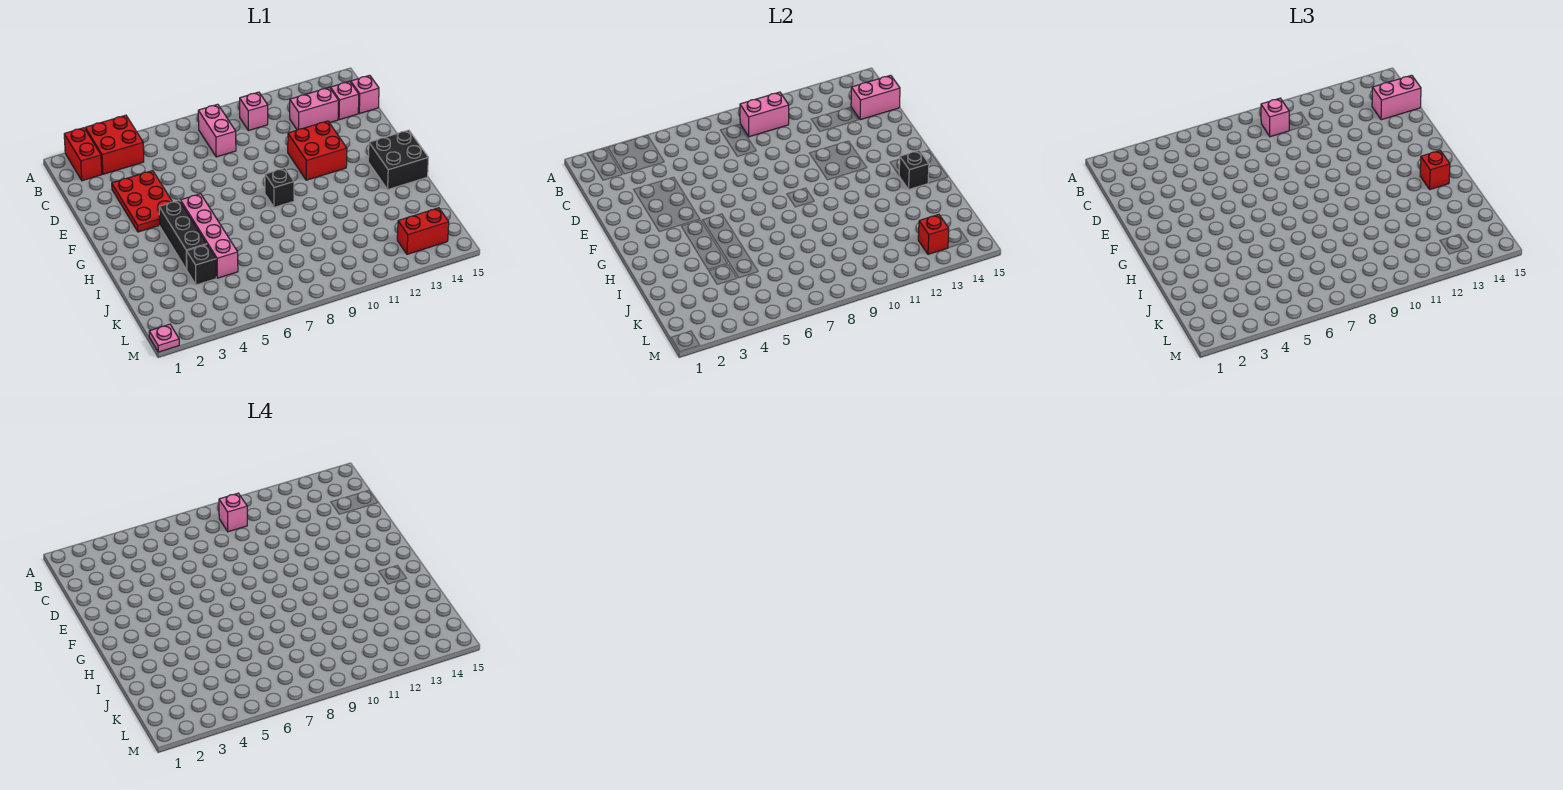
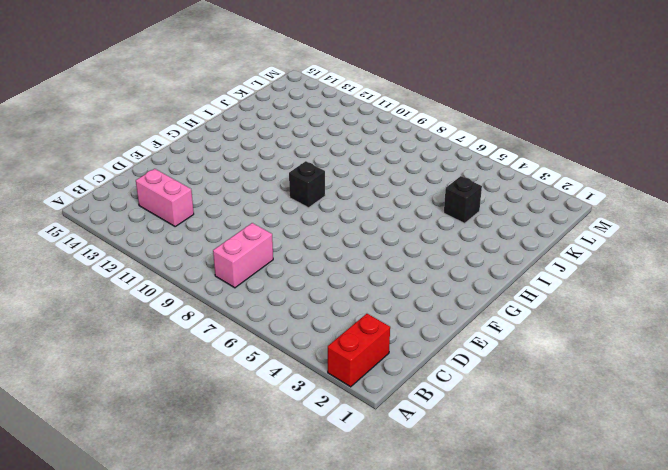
none -> red brick A3:B4 level 1
none -> pink brick B10 level 1
none -> pink brick C14 level 1

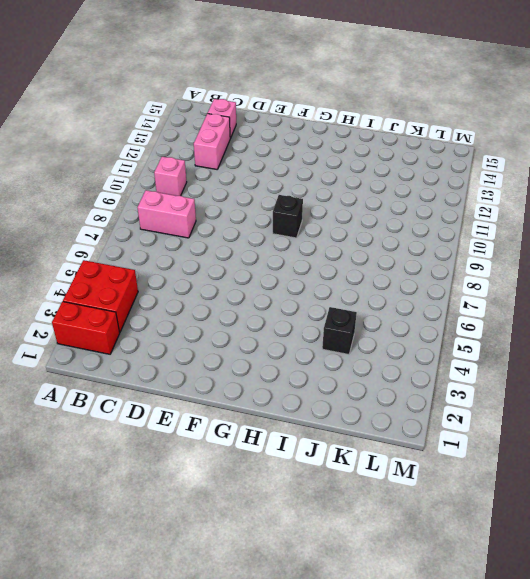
none -> pink brick C15 level 1
none -> red plate D3:F4 level 1
none -> red brick E11:F12 level 1

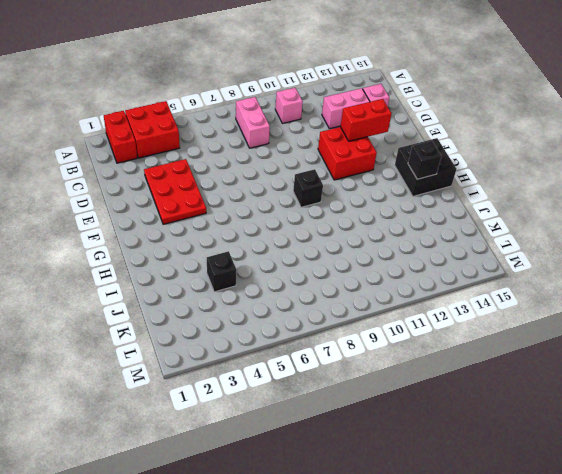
red brick E12:E13 level 2 -> red brick L13:L14 level 1
none -> pink brick C15 level 1
none -> black brick G4:I4 level 1
none -> pink brick G5:J5 level 1

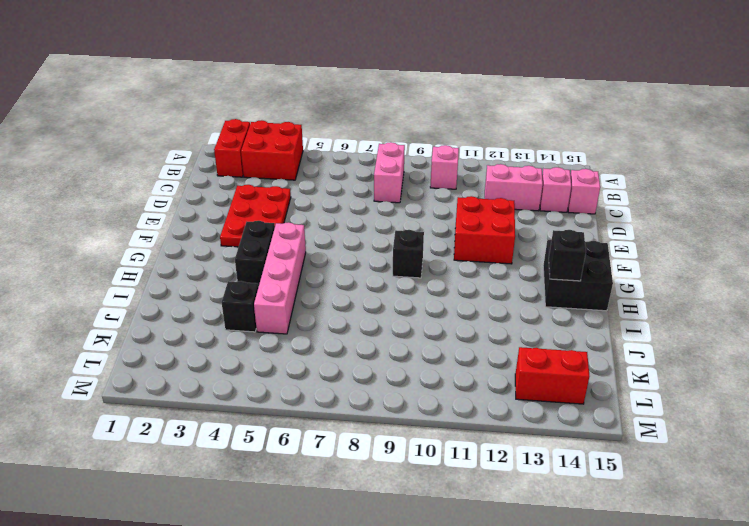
black brick G4:H4 level 1 -> black brick G4:I4 level 1
none -> pink plate M1 level 1
none -> pink brick B9:B10 level 2
none -> pink brick C14:C15 level 2

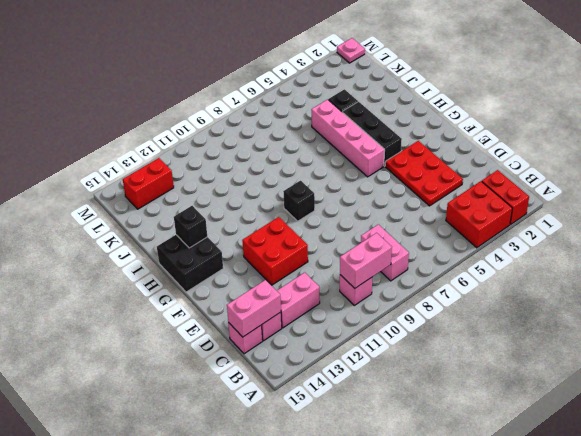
none -> red brick L13 level 2
none -> pink brick B9 level 3
none -> pink brick C14:C15 level 3

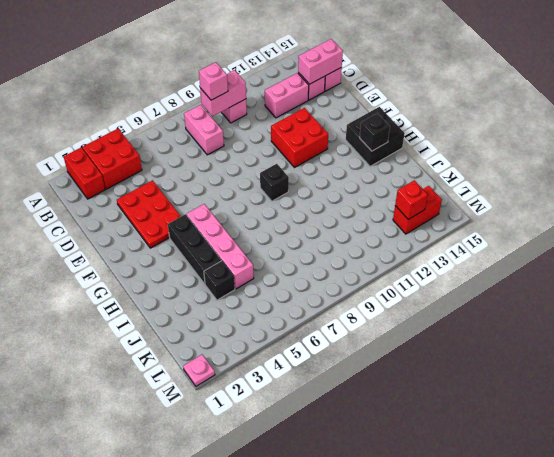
none -> pink brick C14:C15 level 3
none -> red brick H14 level 3
none -> pink brick B9 level 4

